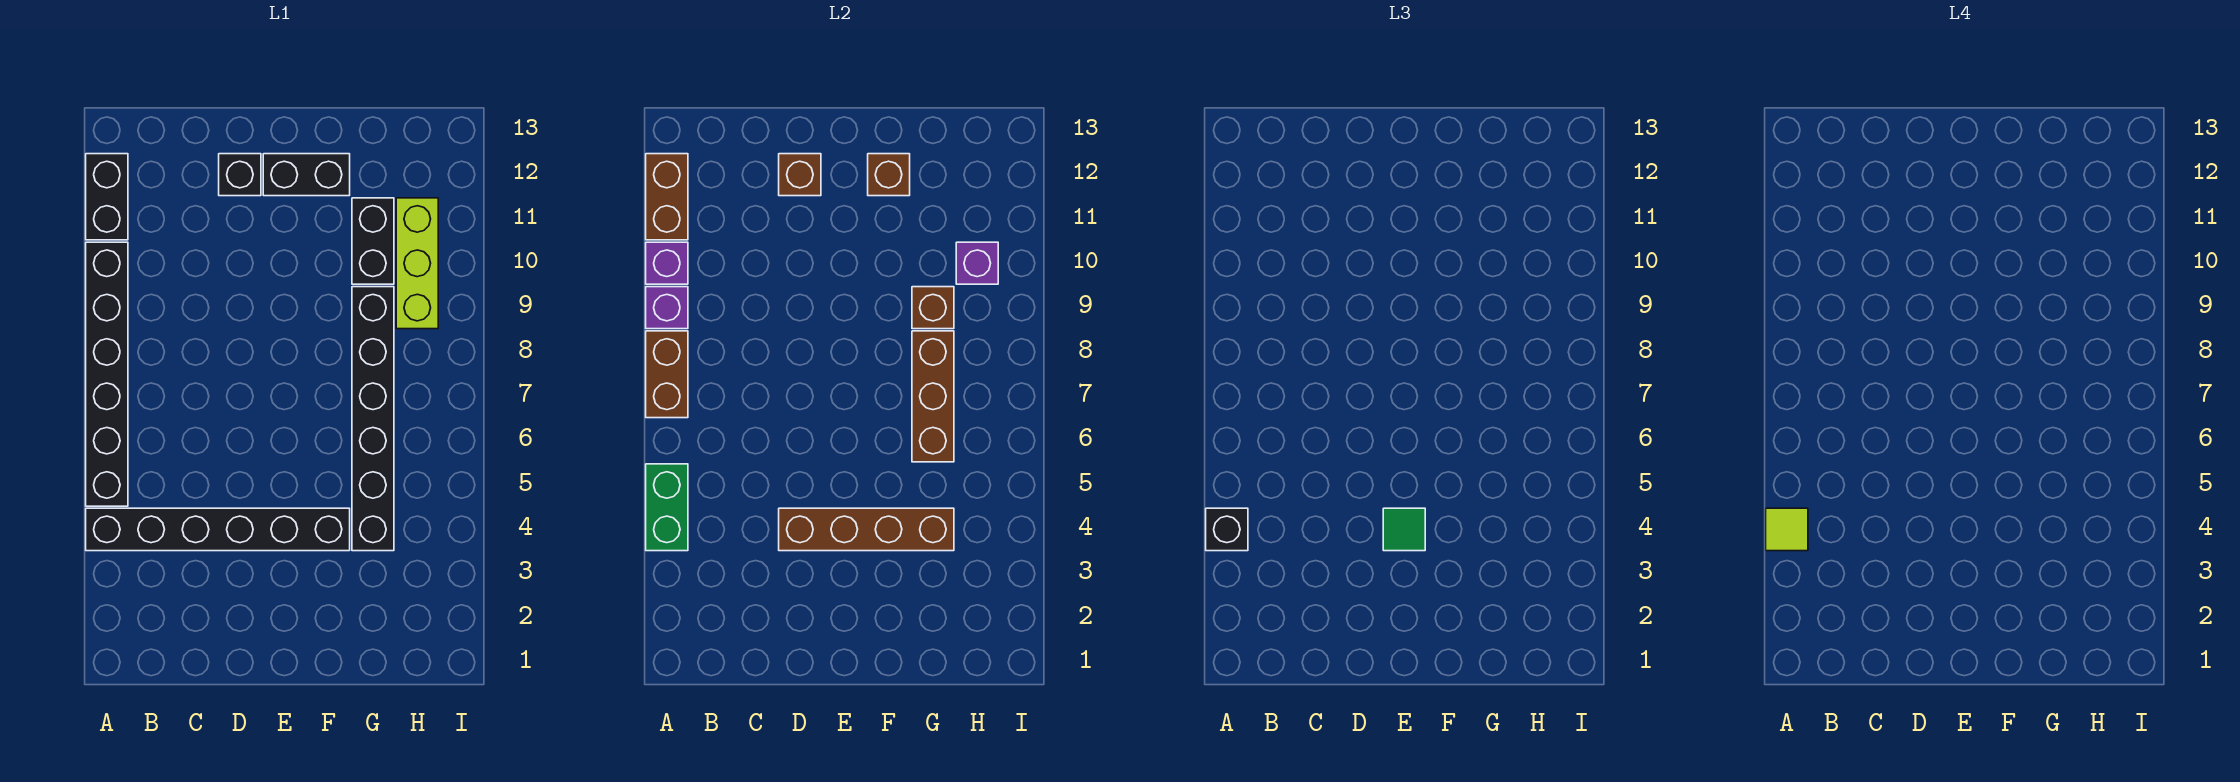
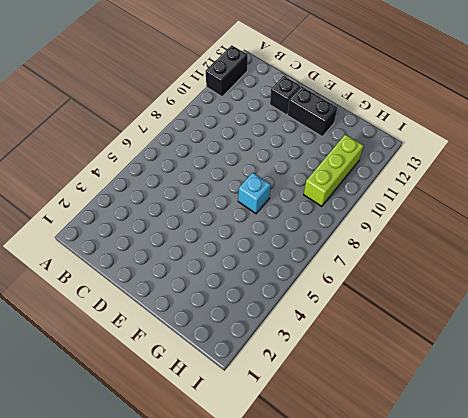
cyan brick F7 level 1 -> none
none -> black brick A4:F4 level 1
none -> black brick A5:A10 level 1
none -> black brick G4:G9 level 1

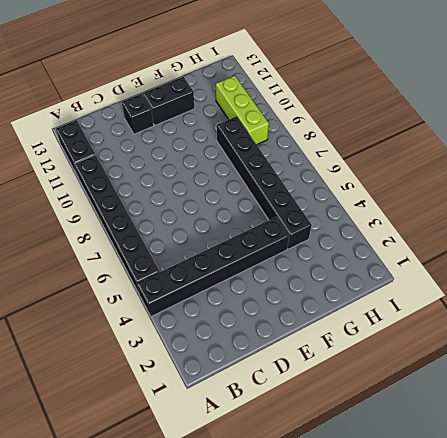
none -> black brick G10:G11 level 1
none -> green brick A4:A5 level 2
none -> brown brick A7:A8 level 2

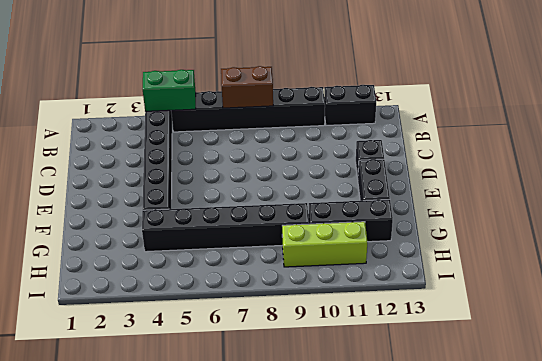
black brick G10:G12 level 1 -> black brick G10:G11 level 1
none -> purple brick A9 level 2
none -> purple brick A10 level 2
none -> brown brick A11:A12 level 2

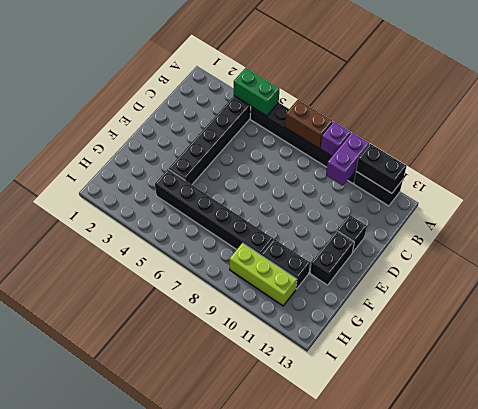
purple brick A10:B10 level 2 -> purple brick A10 level 2
black brick A11:A12 level 2 -> brown brick A11:A12 level 2
none -> brown brick D4:G4 level 2
none -> brown brick D12 level 2
none -> brown brick F12 level 2

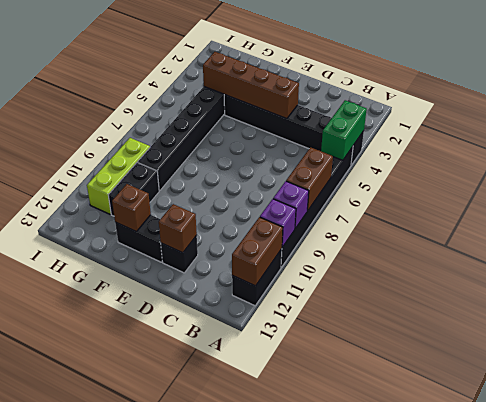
none -> brown brick G6:G8 level 2
none -> brown brick G9 level 2
none -> purple brick H10 level 2

